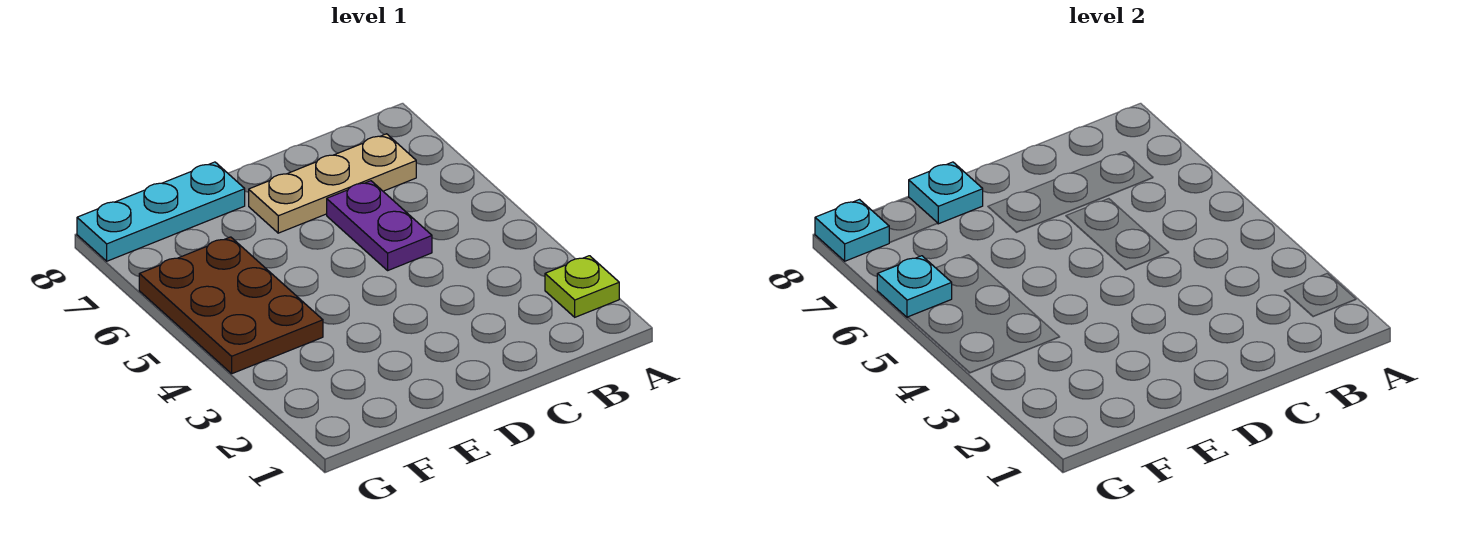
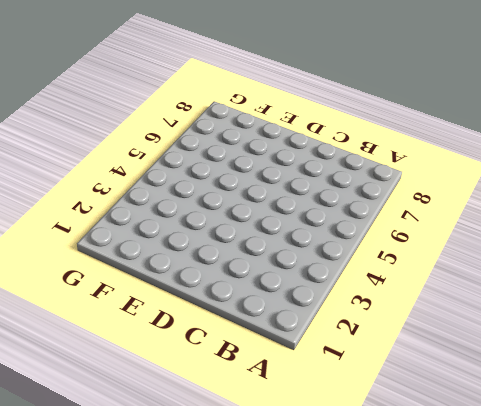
none -> lime plate A2 level 1
none -> tan plate B7:D7 level 1

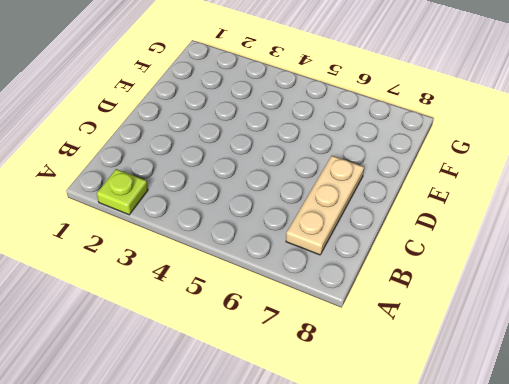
none -> purple plate C5:C6 level 1
none -> cyan plate E8:G8 level 1

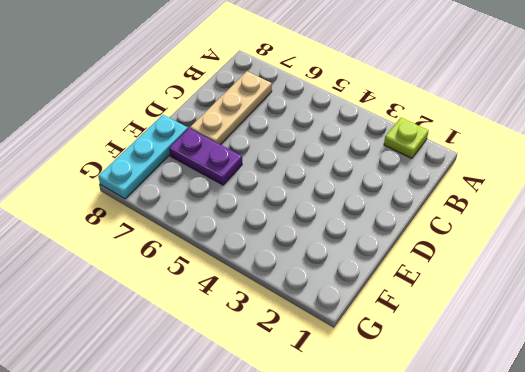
purple plate E6:E7 level 1 -> purple plate C5:C6 level 1
none -> brown plate F4:G6 level 1
none -> cyan plate E8 level 2

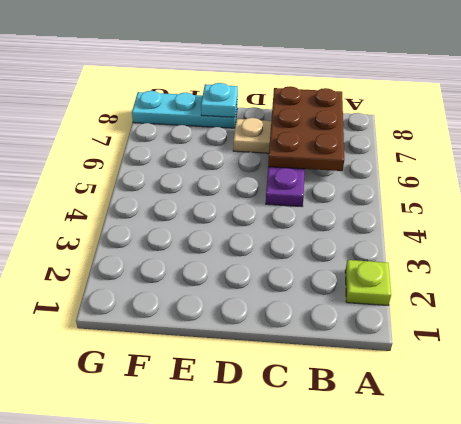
brown plate B6:C8 level 2 -> brown plate F4:G6 level 1
none -> cyan plate G6 level 2
none -> cyan plate G8 level 2

